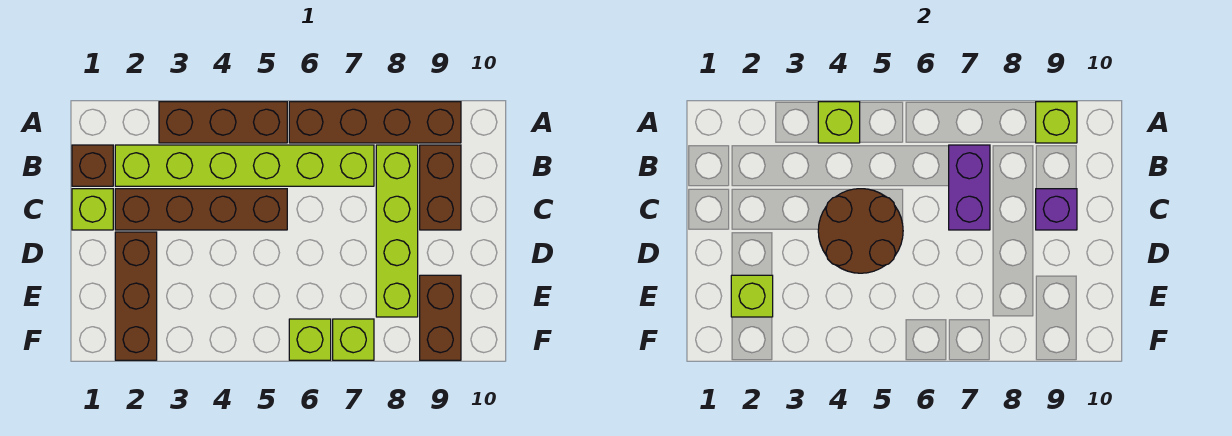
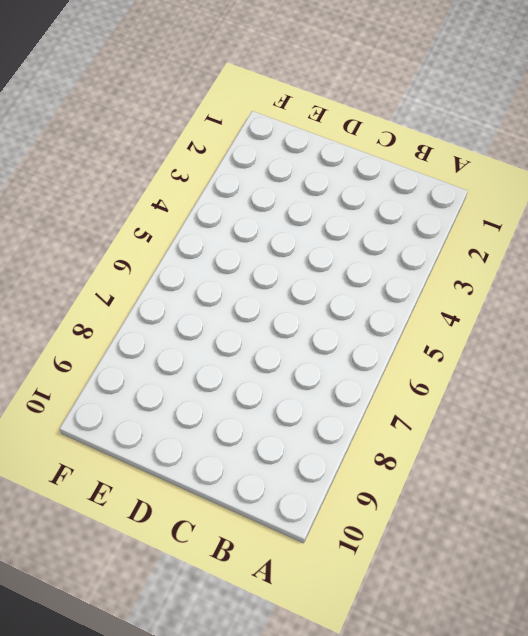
none -> brown brick A3:A5 level 1
none -> brown brick A6:A9 level 1
none -> brown brick B1 level 1

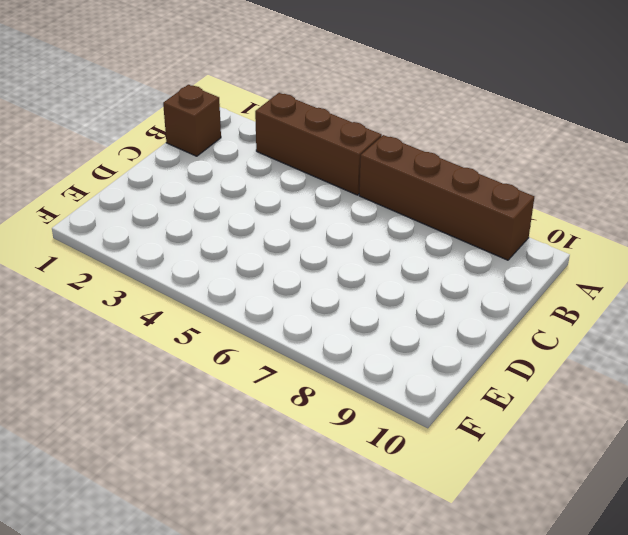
none -> lime brick B2:B7 level 1
none -> lime brick B8:E8 level 1
none -> brown brick B9:C9 level 1

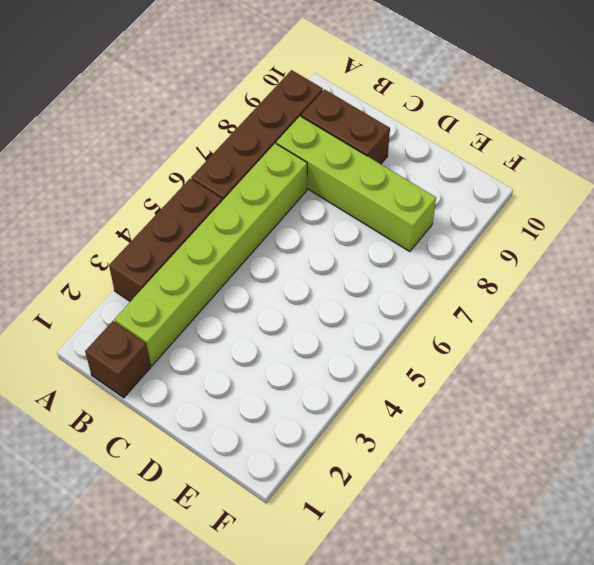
none -> lime brick C1 level 1
none -> brown brick C2:C5 level 1
none -> brown brick D2:F2 level 1

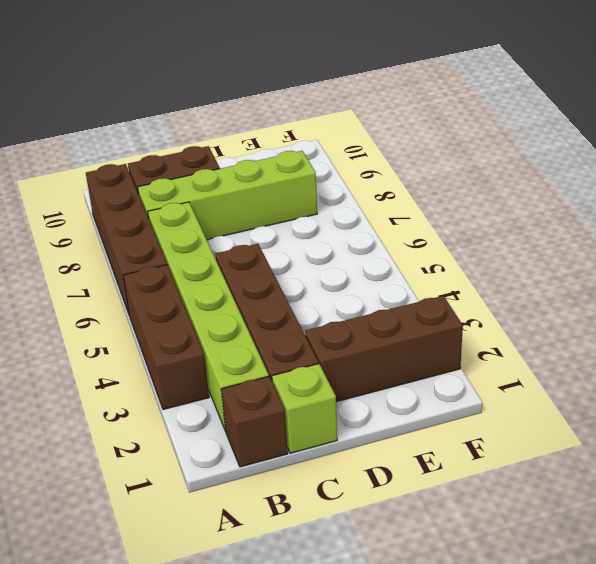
none -> brown brick E9:F9 level 1
none -> lime brick F6 level 1
none -> lime brick F7 level 1

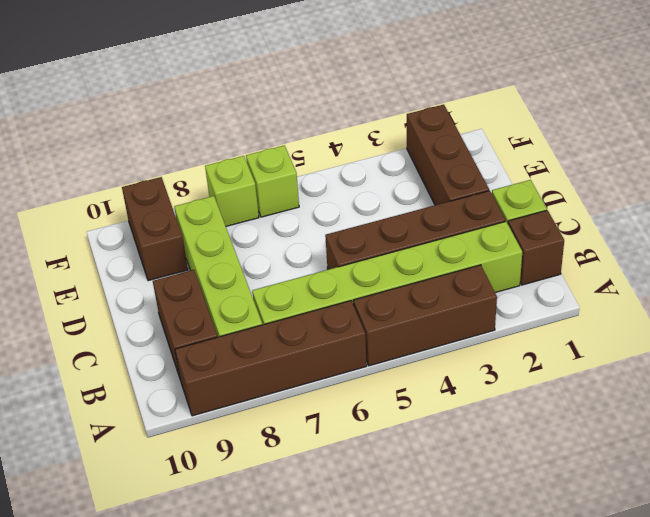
none -> lime brick A4 level 2
none -> lime brick A9 level 2
none -> purple brick B7:C7 level 2

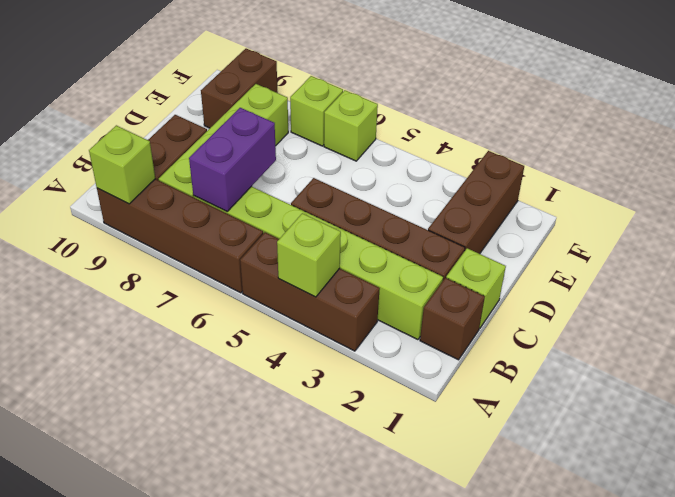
none -> brown round brick C4:D5 level 2
none -> purple brick C9 level 2
none -> lime brick E2 level 2

